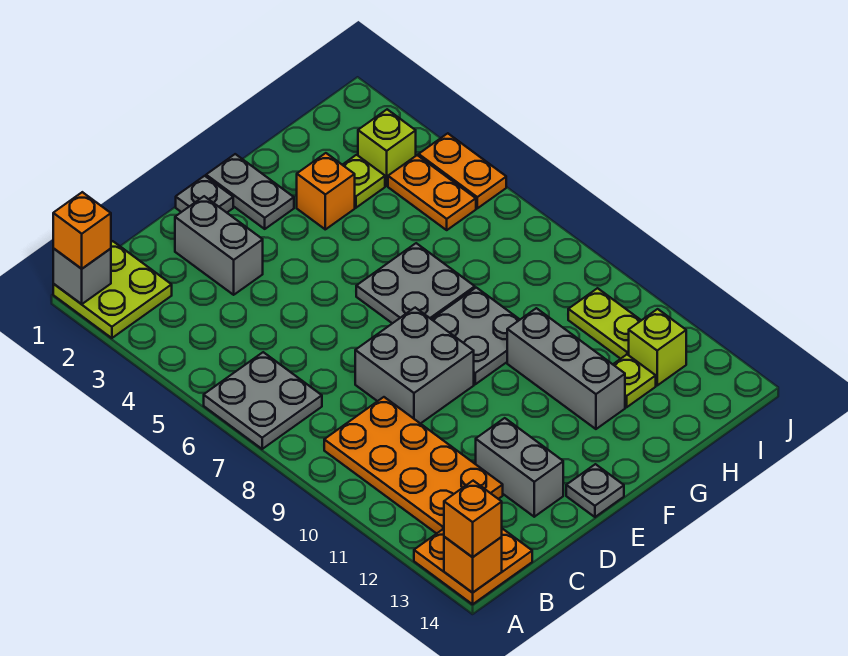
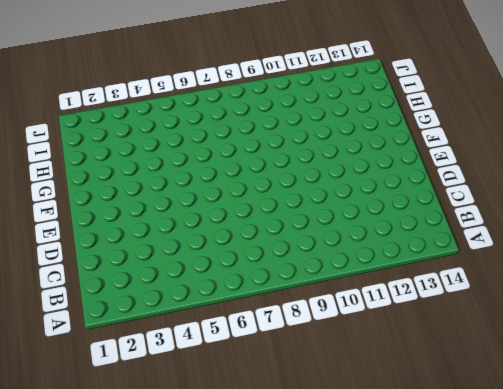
none -> lime plate A1:B2 level 1
none -> grey plate A6:B7 level 1
none -> orange plate A13:B14 level 1

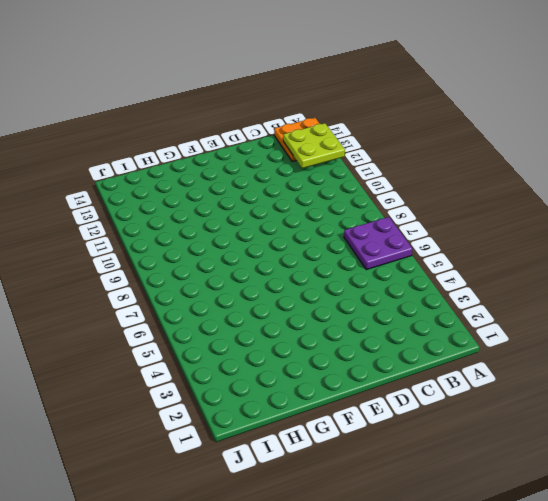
purple plate A6:B7 level 1 -> grey plate A6:B7 level 1
lime plate A12:B13 level 2 -> lime plate A1:B2 level 1
none -> orange plate B9:C12 level 1
none -> grey brick D2:D3 level 1
none -> grey brick D8:E9 level 1

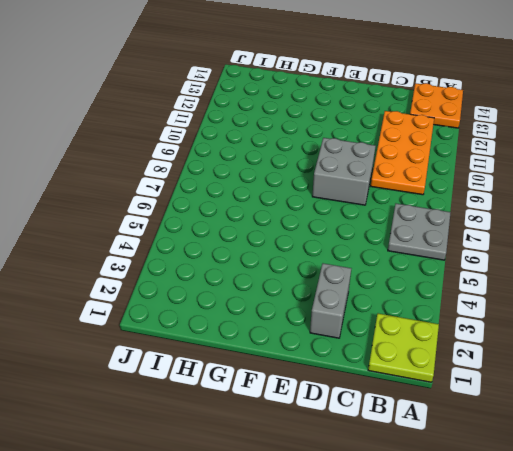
none -> grey brick D12:D13 level 1
none -> grey plate E1 level 1
none -> grey plate E14 level 1

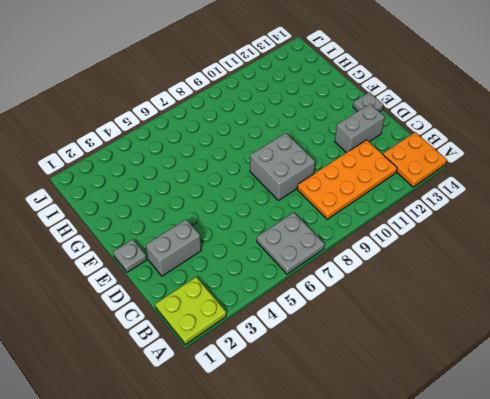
none -> grey plate F1:F2 level 1
none -> grey plate F6:G7 level 1
none -> grey plate F8:G9 level 1

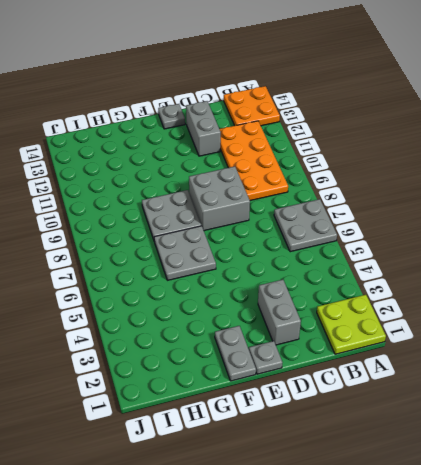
none -> orange brick G3 level 1
none -> grey brick G10:G12 level 1
none -> lime plate H3 level 1

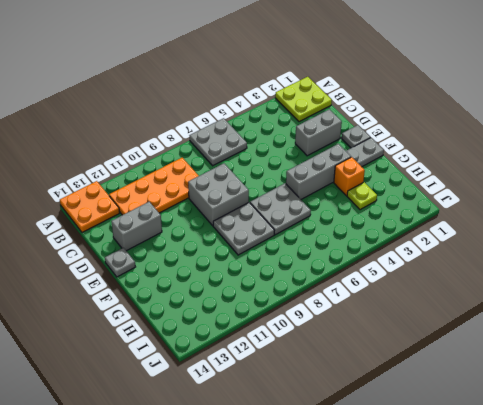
grey brick F3:F5 level 1 -> grey brick G10:G12 level 1
none -> lime plate H12 level 1
none -> lime brick I3 level 1
none -> orange plate I4:I5 level 1

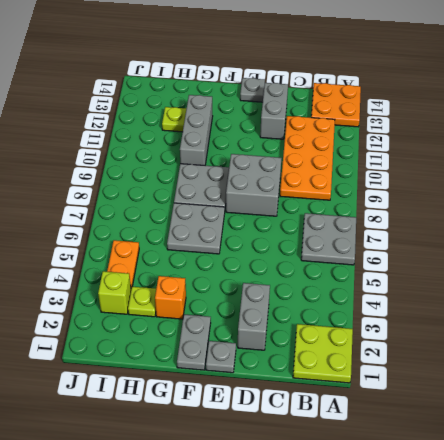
none -> lime plate I10:I11 level 1
none -> lime brick I12 level 1
none -> orange plate J4:J5 level 1

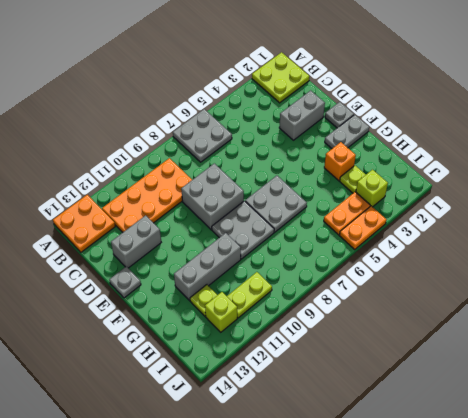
none -> grey brick A1 level 2
none -> orange brick A14 level 2
none -> orange brick A1 level 3

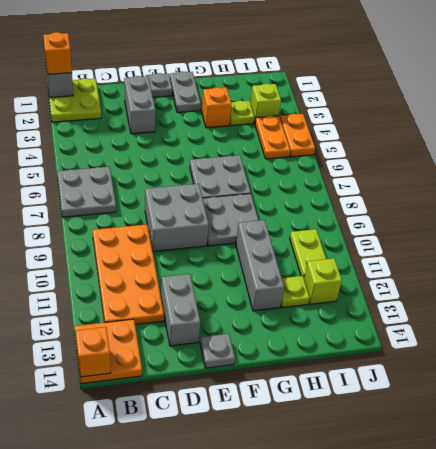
none -> orange brick A14 level 3

